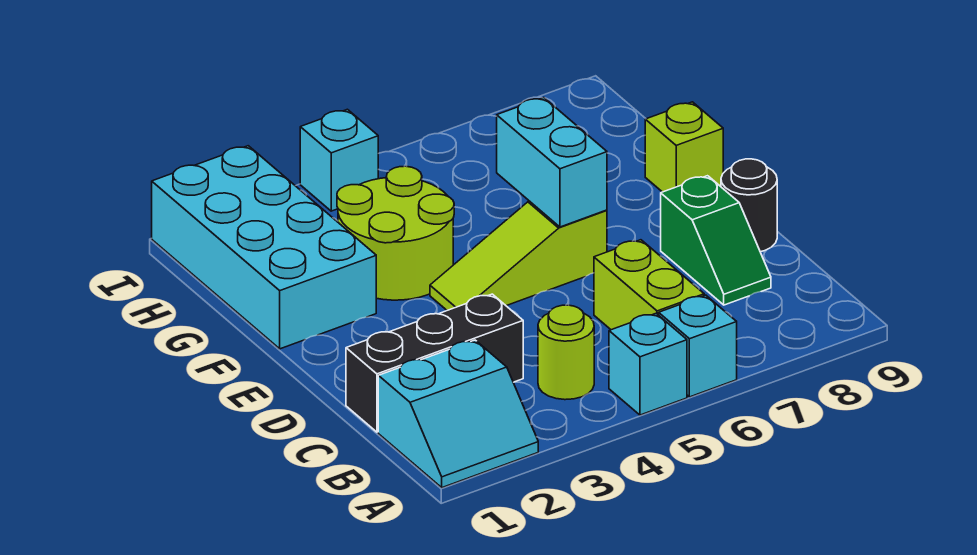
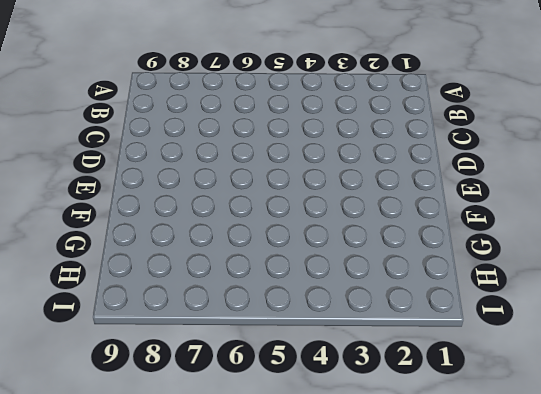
none -> cyan slope A1:B2 level 1 top B
none -> cyan brick A5 level 1
none -> cyan brick A6 level 1

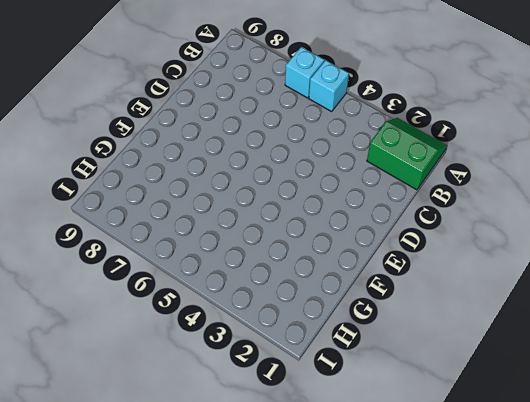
green slope A1:B2 level 1 top B -> cyan slope A1:B2 level 1 top B
none -> lime round brick B4 level 1
none -> lime brick B6:C6 level 1
none -> black brick C1:C3 level 1

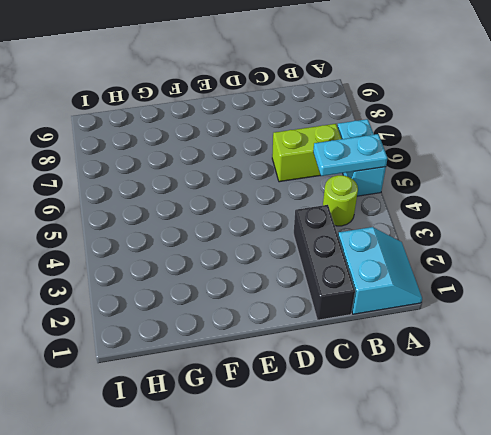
cyan plate A5:B5 level 2 -> none
none -> green slope C8:D8 level 1 top D
none -> black round brick D9 level 1
none -> lime slope E4:E6 level 1 top 6

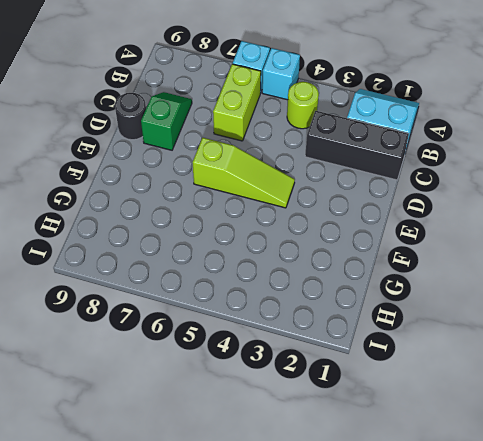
none -> cyan brick F1:I2 level 1
none -> lime round brick F3:G4 level 1
none -> lime brick F9 level 1

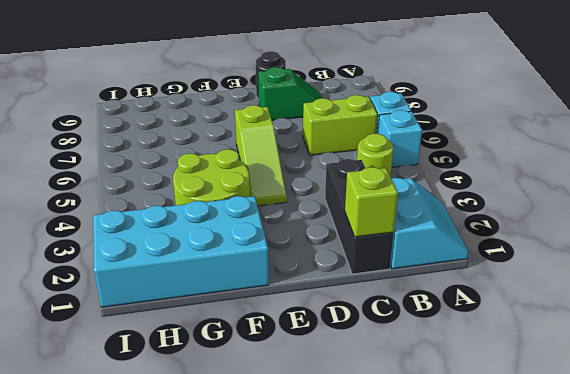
lime brick C1 level 2 -> lime brick F9 level 1
none -> cyan brick I4 level 1
none -> cyan brick E6:F6 level 2

